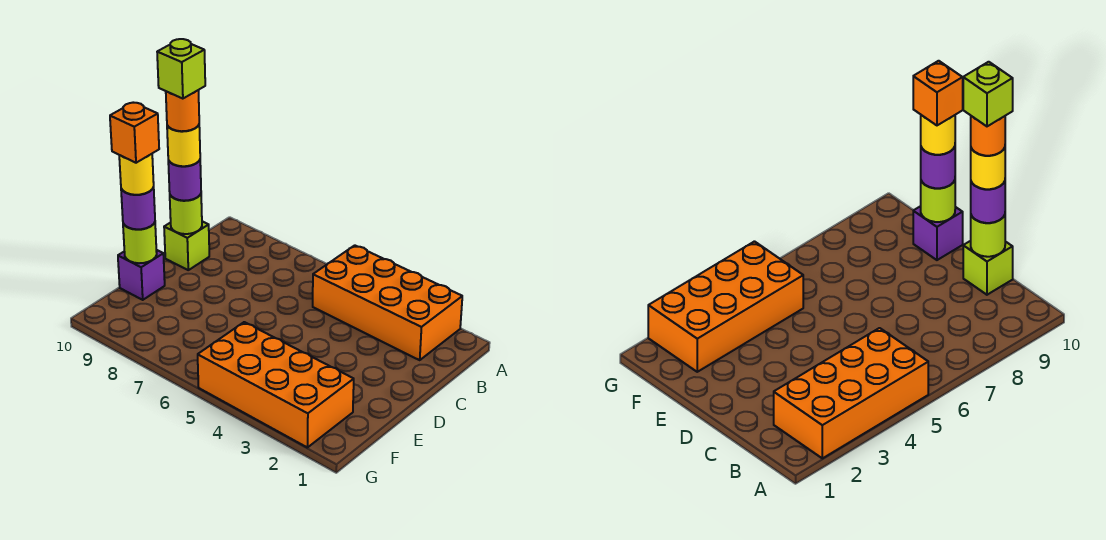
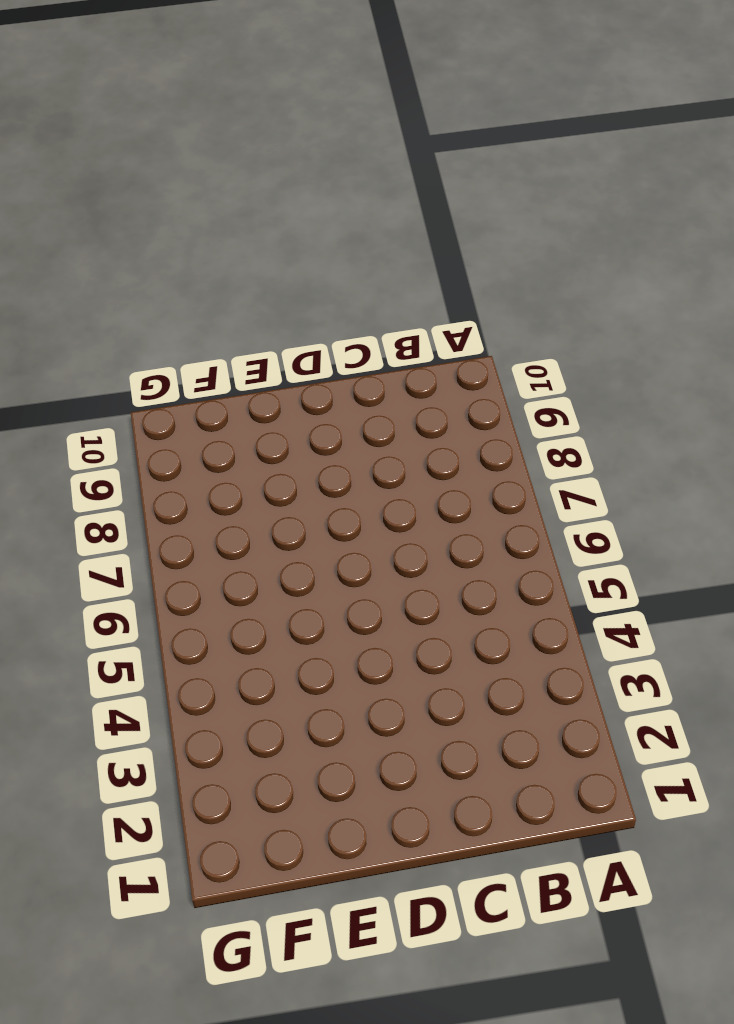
none -> orange brick A2:B5 level 1
none -> lime brick C10 level 1
none -> purple brick E10 level 1

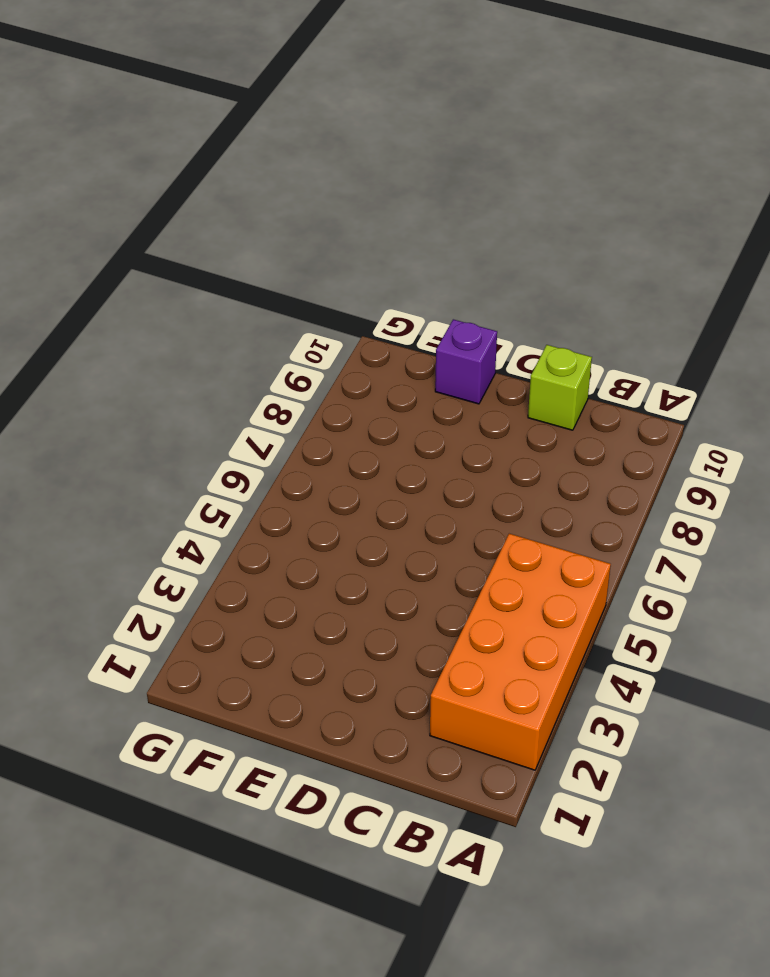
none -> orange brick F2:G5 level 1
none -> lime round brick C10 level 2
none -> lime round brick E10 level 2

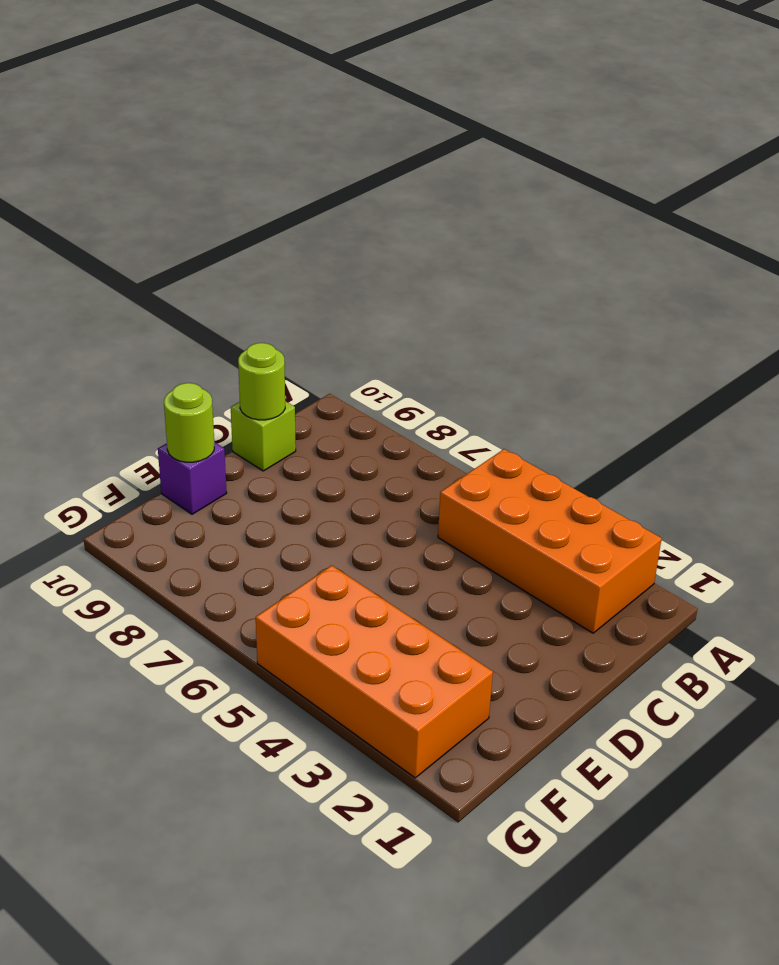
none -> purple round brick C10 level 3
none -> purple round brick E10 level 3
none -> yellow round brick C10 level 4

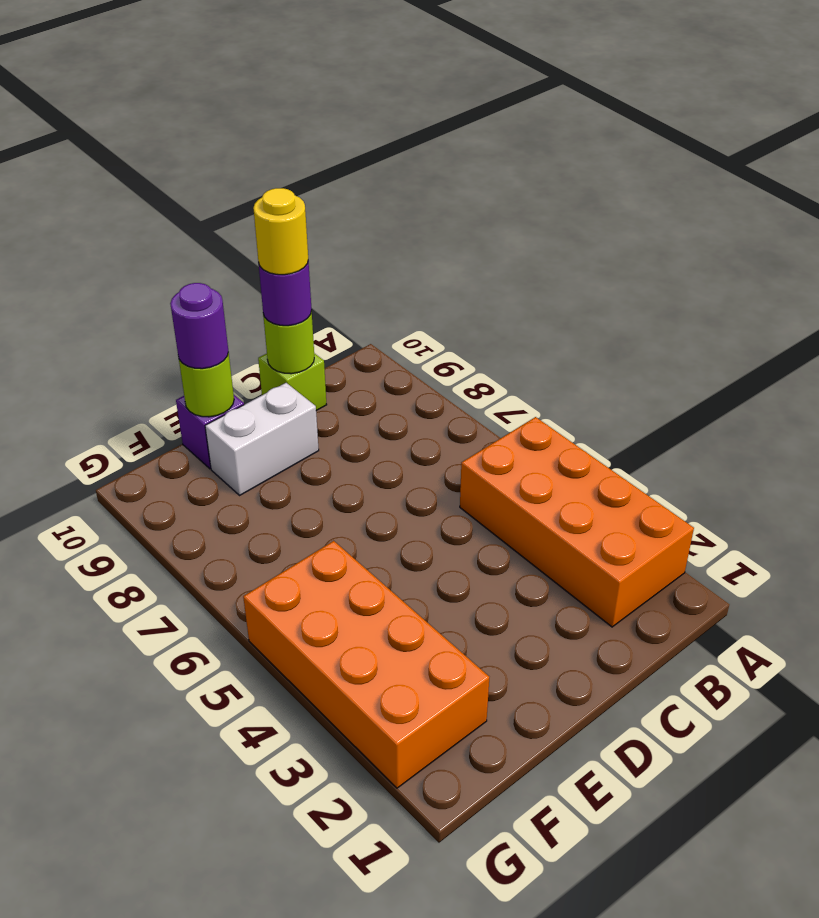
white brick D9:E9 level 1 -> none
none -> yellow round brick E10 level 4
none -> orange round brick C10 level 5
none -> orange brick E10 level 5

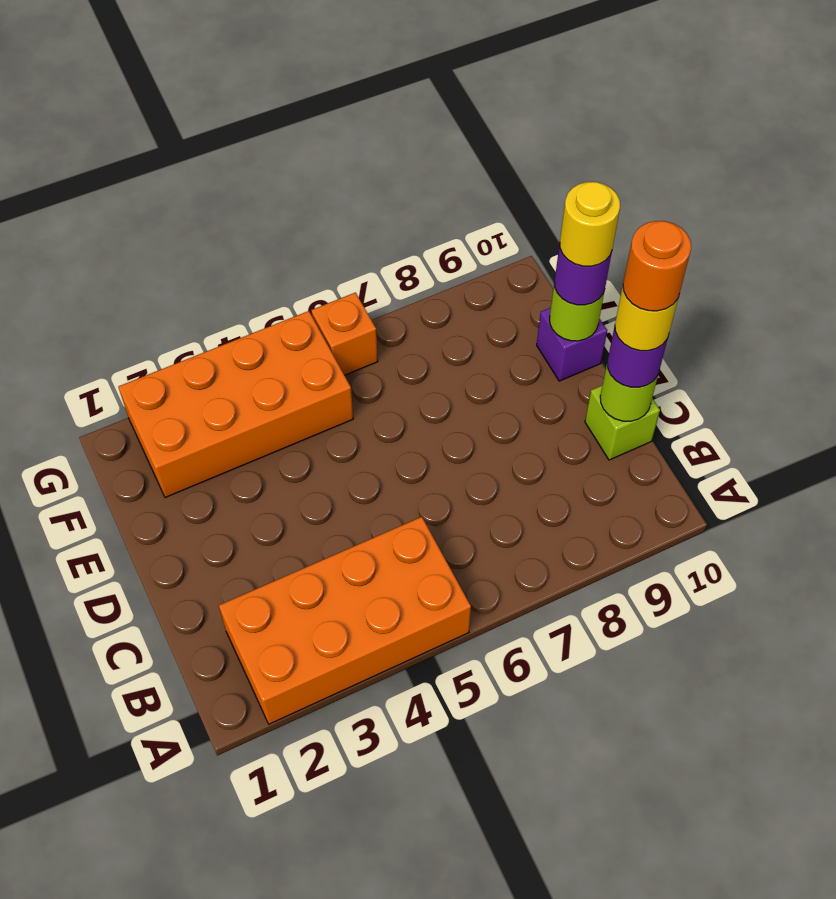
orange brick G6 level 1 -> orange brick E10 level 5
none -> lime brick C10 level 6

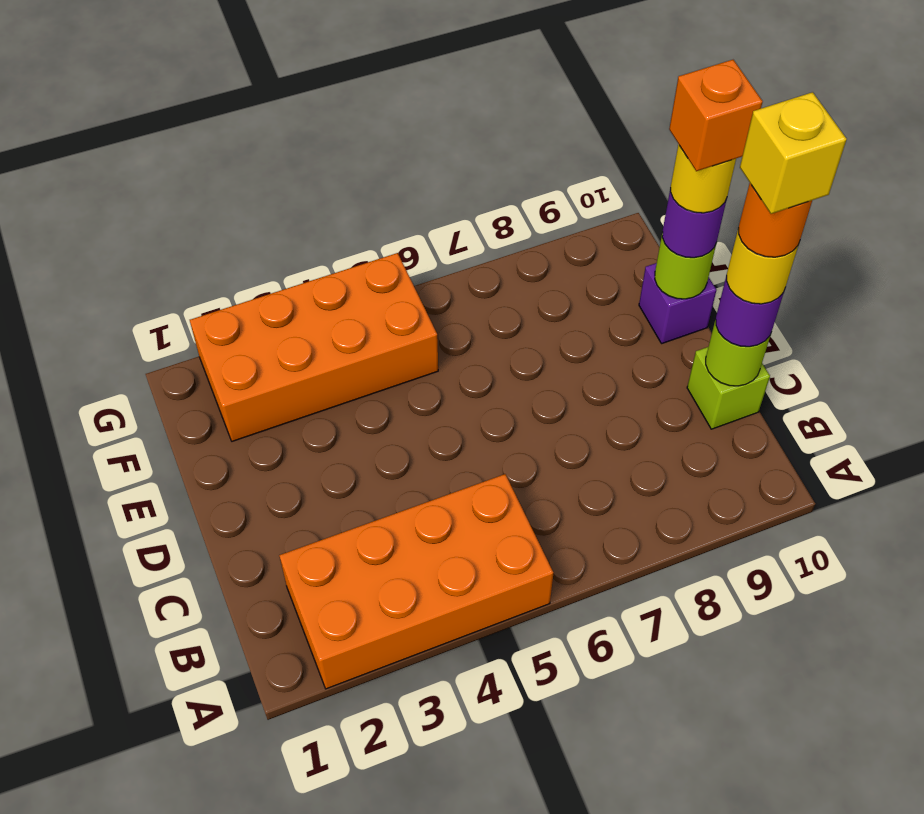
yellow brick C10 level 6 -> lime brick C10 level 6

